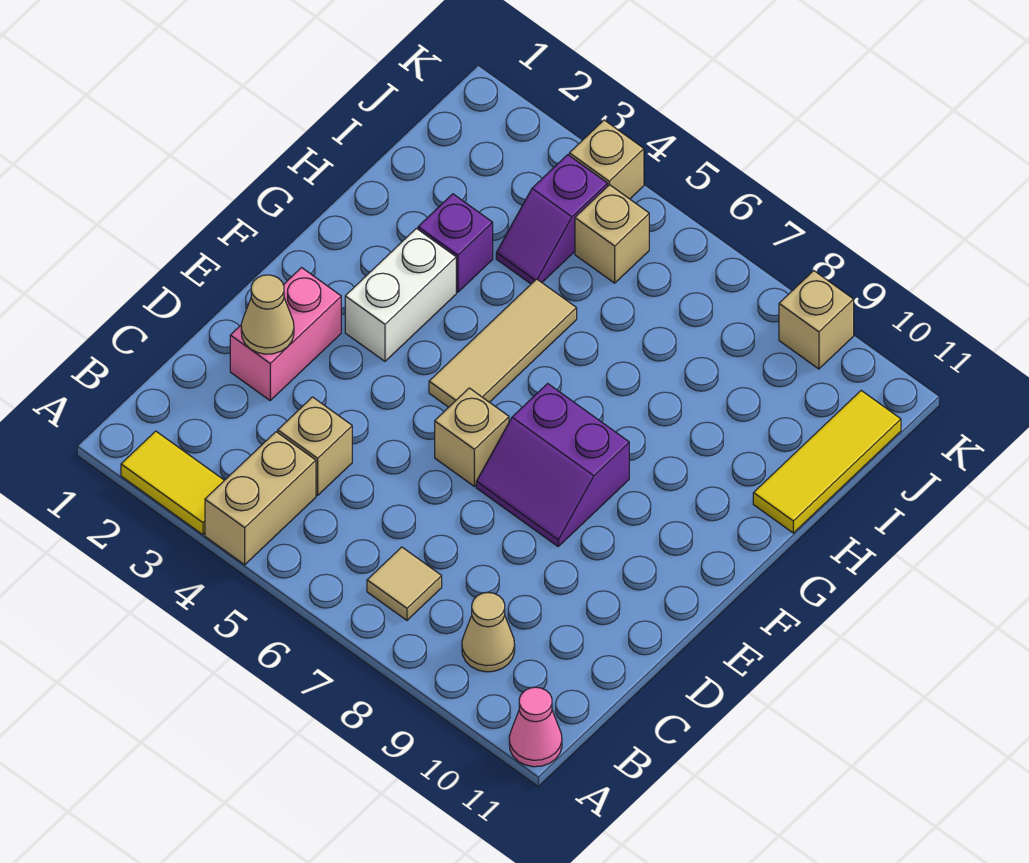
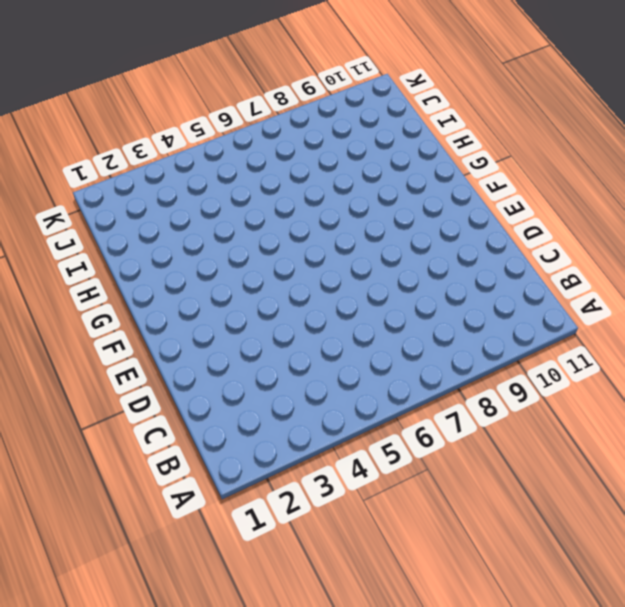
none -> yellow tile A2:A3 level 1
none -> tan brick A4:B4 level 1
none -> pink cone A11 level 1

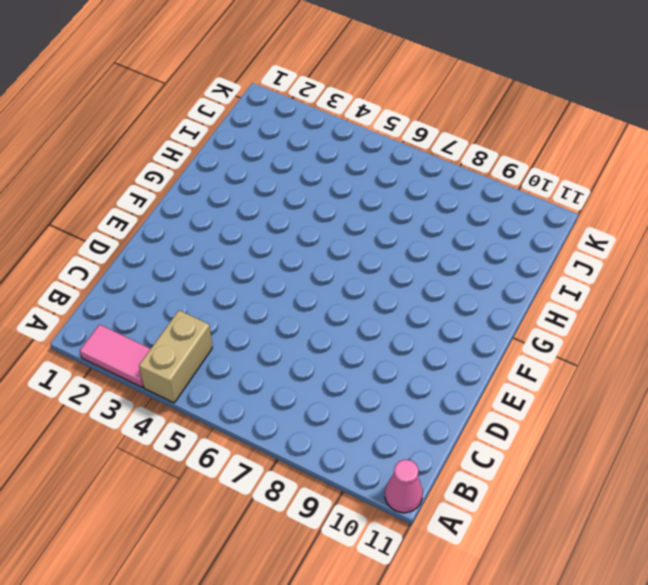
pink tile A2:A3 level 1 -> yellow tile A2:A3 level 1
none -> tan tile B7 level 1
none -> tan cone B9 level 1
none -> tan brick C4 level 1

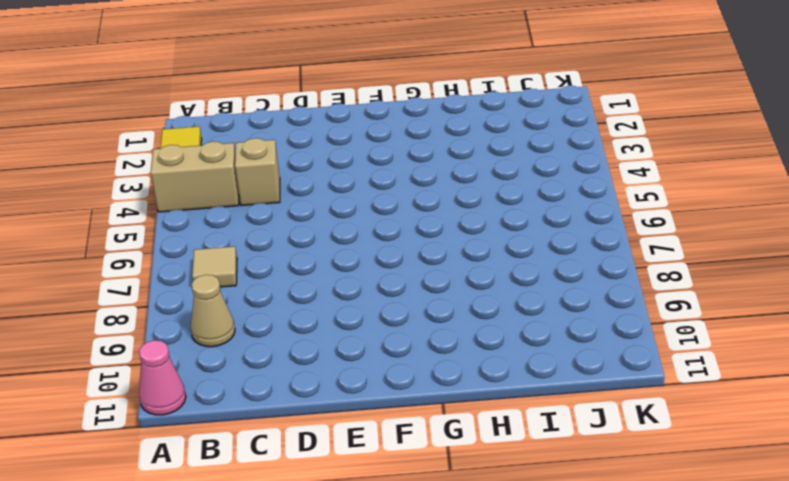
none -> pink brick D2:E2 level 1
none -> tan brick E6 level 1
none -> purple slope E7:F8 level 1 top F

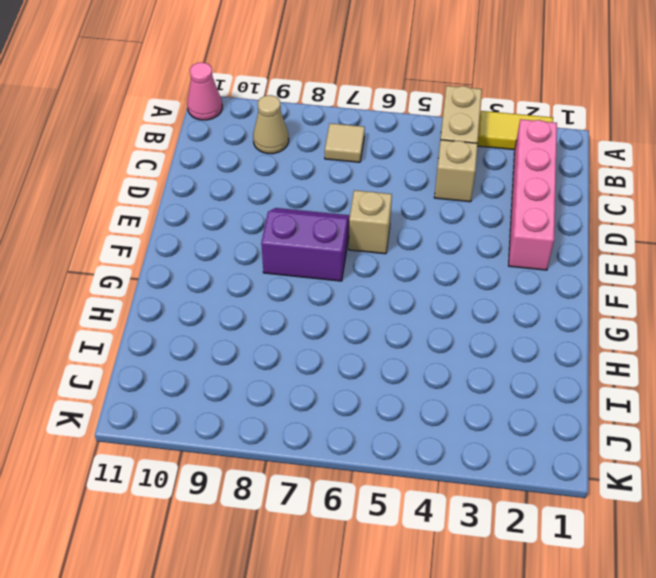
pink brick B2:E2 level 1 -> pink brick D2:E2 level 1
none -> white brick F3:G3 level 1
none -> tan tile F5:H5 level 1
none -> purple brick H3 level 1

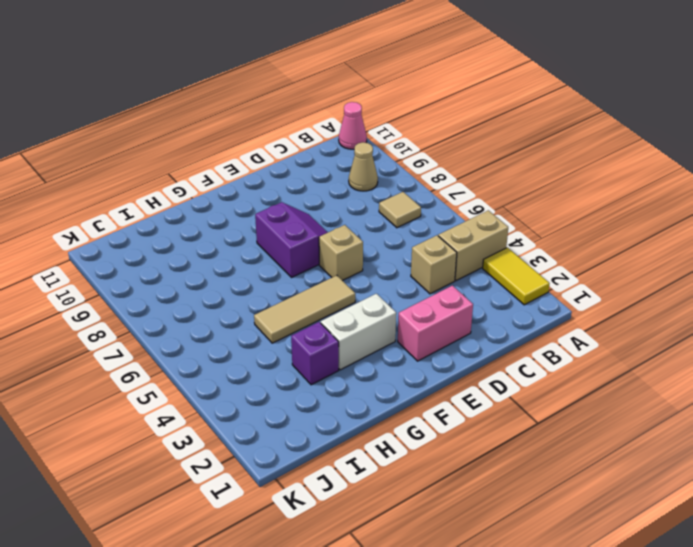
none -> yellow tile H11:J11 level 1
none -> purple slope I4:J4 level 1 top J
none -> tan brick J5 level 1

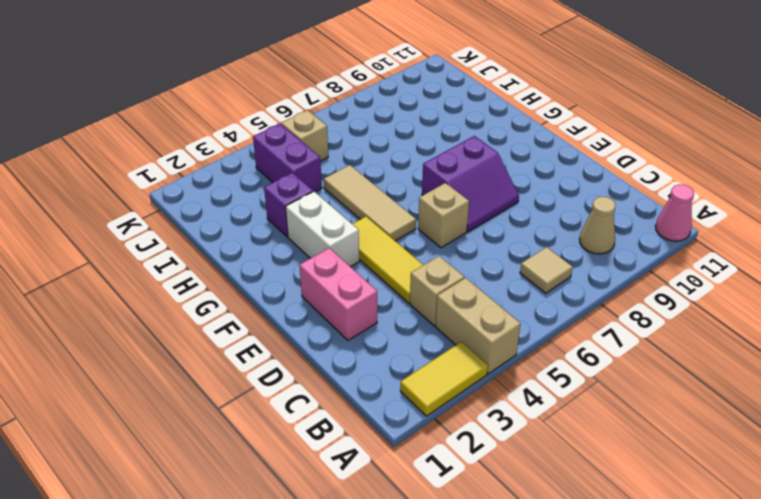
yellow tile D4:F4 level 1 -> yellow tile H11:J11 level 1
purple brick I4:J4 level 1 -> purple slope I4:J4 level 1 top J
none -> tan brick K4 level 1
none -> tan brick K9 level 1
none -> tan cone D2 level 2

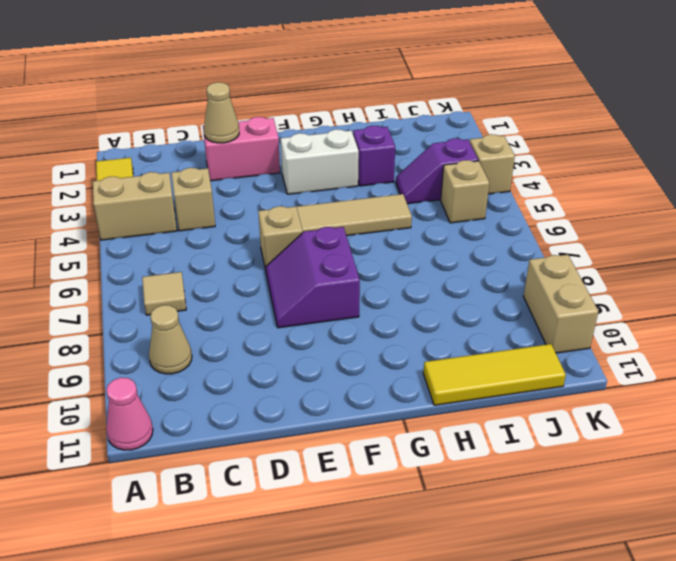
tan brick K9:K10 level 1 -> tan brick K9 level 1

